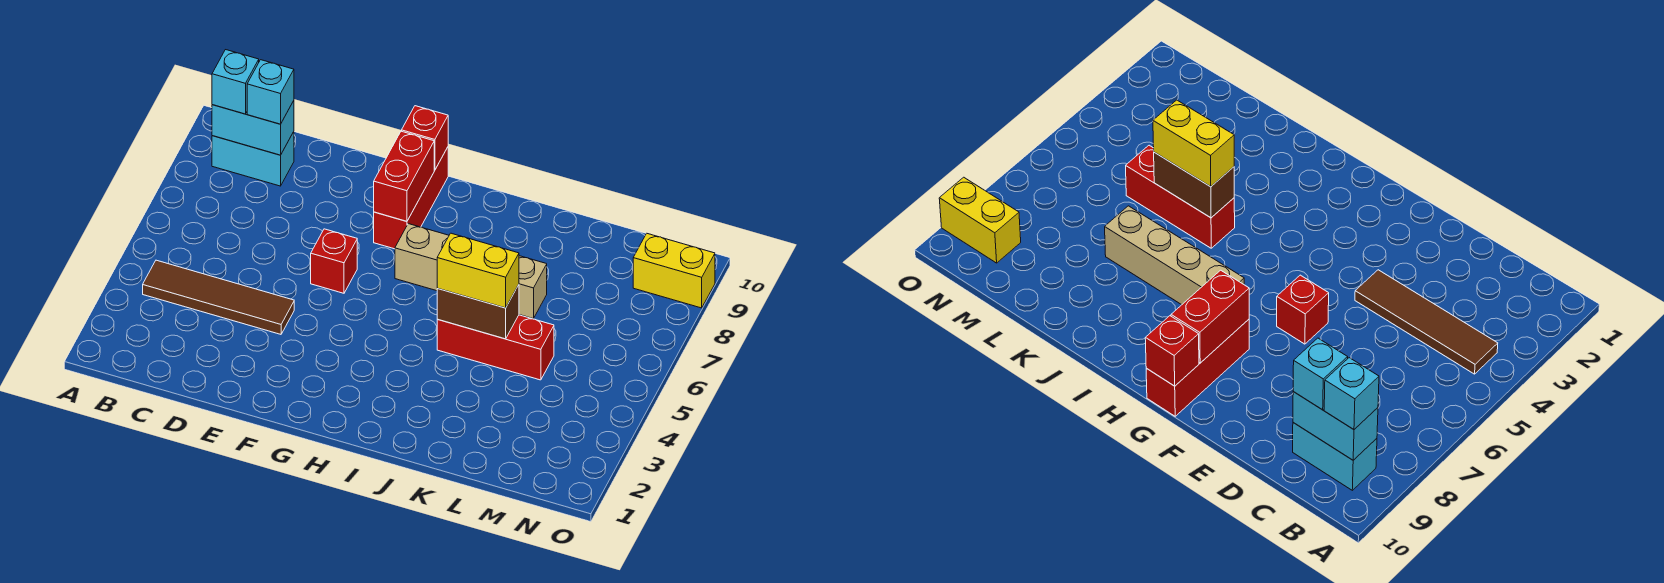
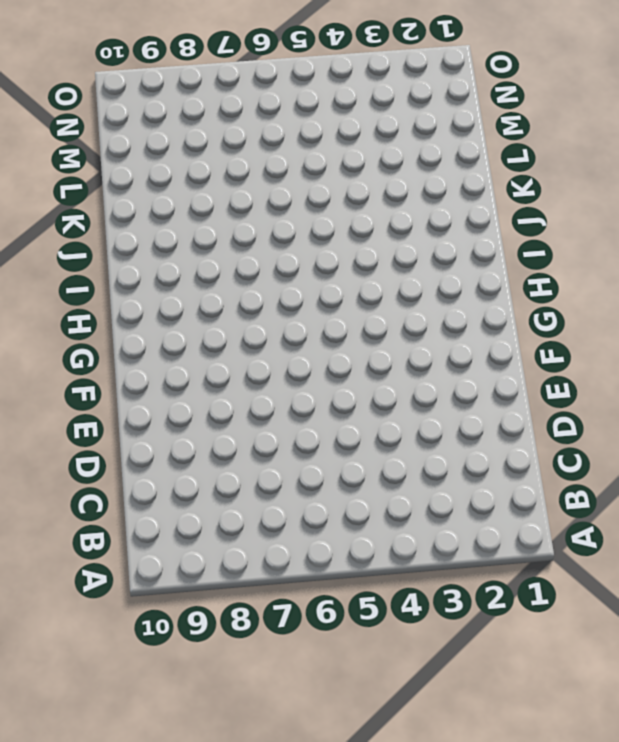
none -> brown tile B4:E4 level 1
none -> cyan brick B9:C9 level 1
none -> red brick F6 level 1

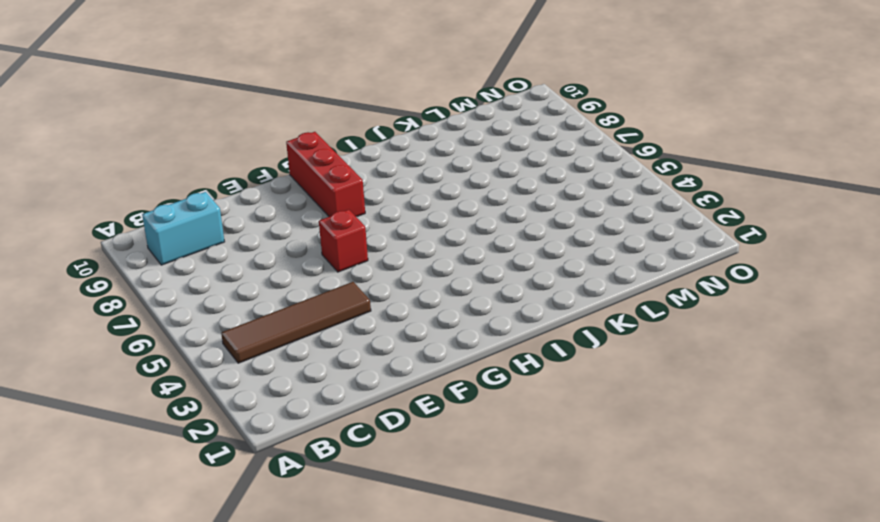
none -> tan brick H7:K7 level 1
none -> red brick J5:L5 level 1
none -> yellow brick N9:O9 level 1

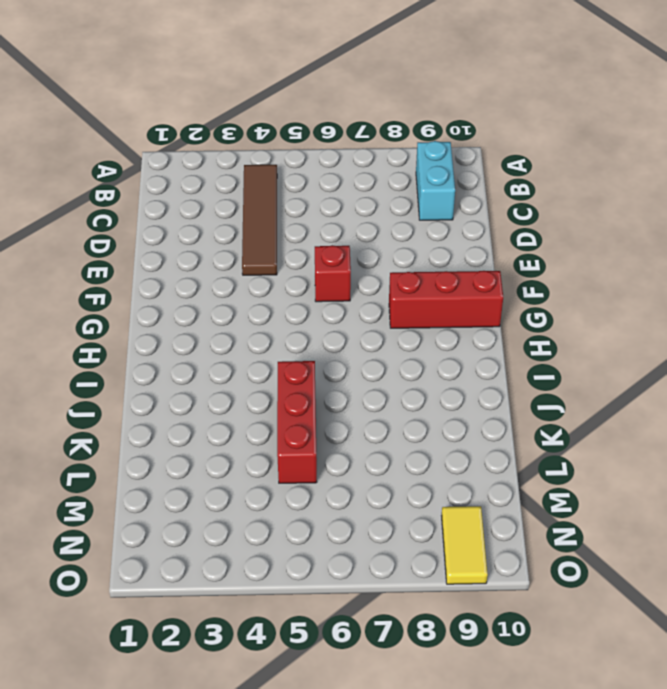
yellow tile N9:O9 level 1 -> yellow brick N9:O9 level 1
none -> tan brick H7:K7 level 1
none -> cyan brick B9:C9 level 2
none -> red brick G8:G9 level 2

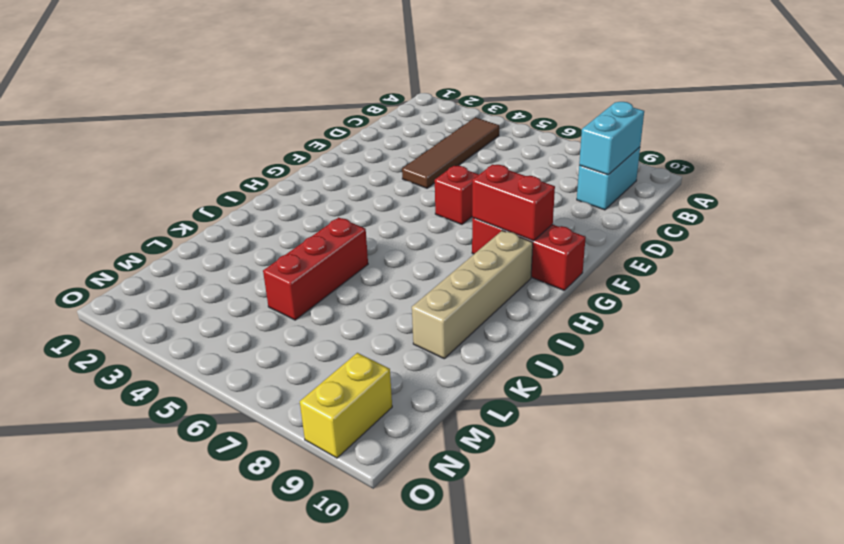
tan brick H9:K9 level 1 -> tan brick H7:K7 level 1
none -> red brick G10 level 2
none -> brown brick J5:K5 level 2
none -> cyan brick B9 level 3

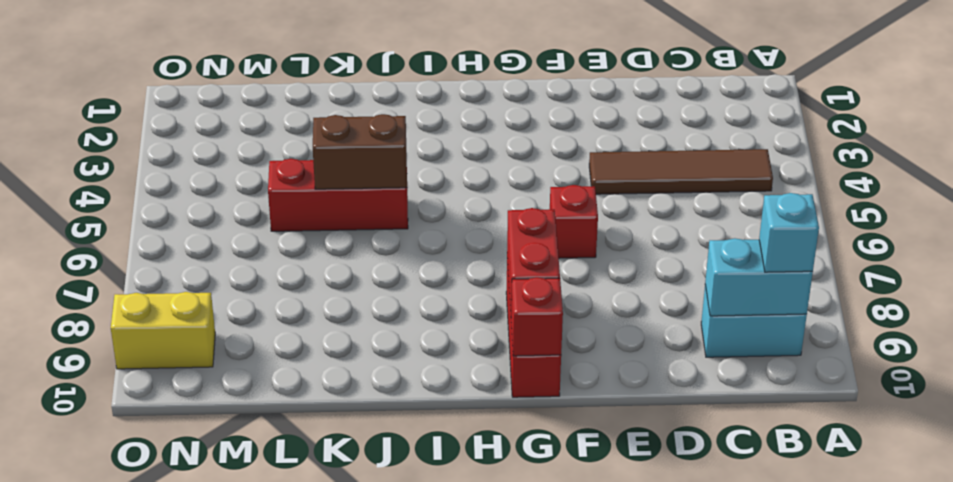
none -> tan brick H7:K7 level 1
none -> cyan brick C9 level 3
none -> yellow brick J5:K5 level 3

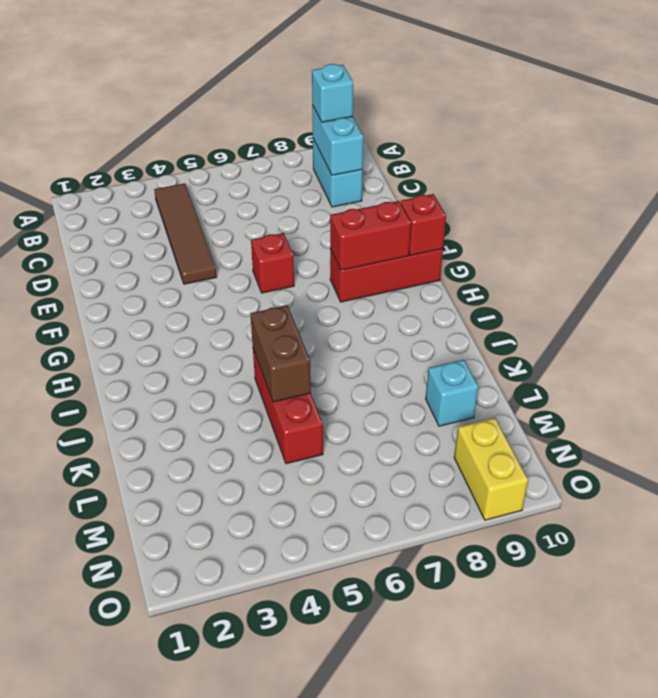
cyan brick L9 level 1 -> cyan brick C9 level 3
none -> tan brick H7:K7 level 1
none -> yellow brick J5:K5 level 3

